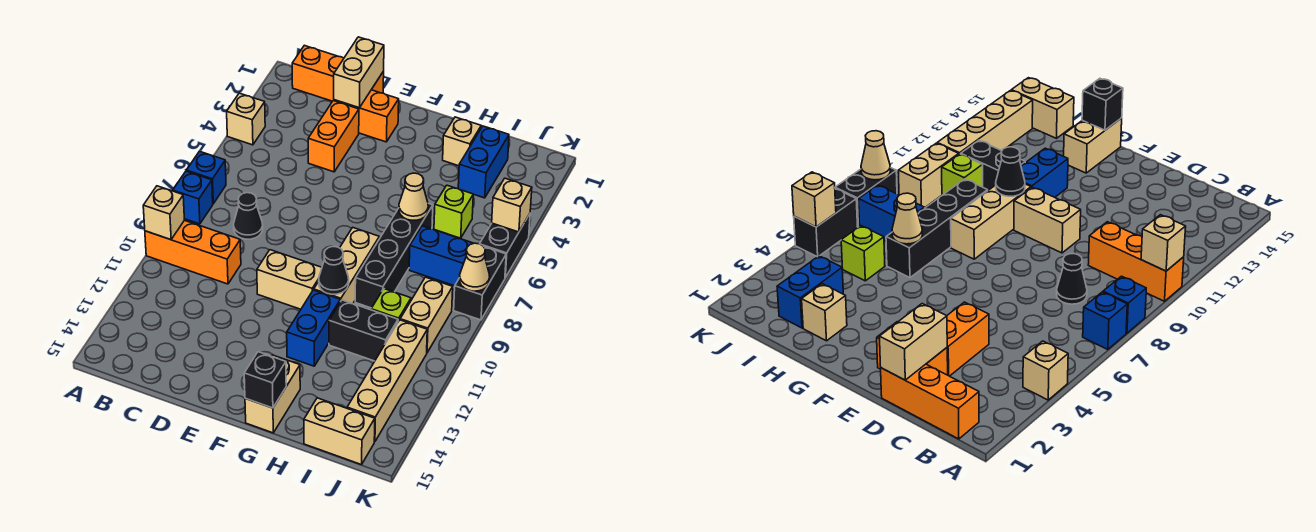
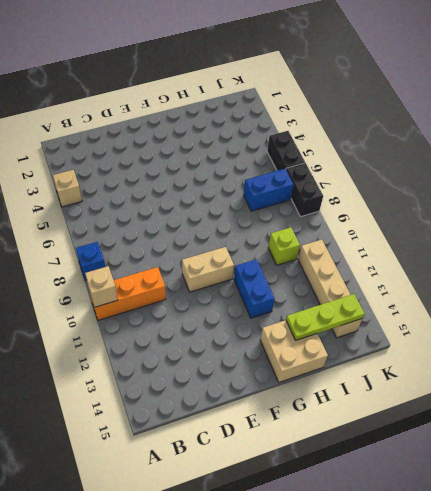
tan brick G14:H15 level 1 -> tan brick G14:G15 level 1
lime plate H14:J14 level 2 -> none
none -> blue brick A7 level 1
none -> orange brick B1:D1 level 1
none -> black cone C8 level 1
none -> orange brick D2:E2 level 1

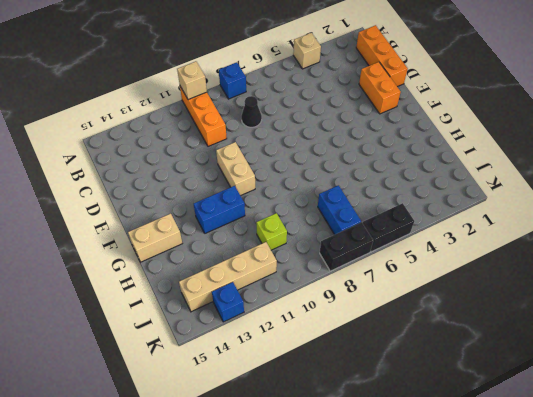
blue brick K13 level 1 -> blue brick A7 level 1
none -> orange brick D3:D4 level 1
none -> tan brick G8:G10 level 1
none -> tan brick H2 level 1
none -> black brick H6:H9 level 1

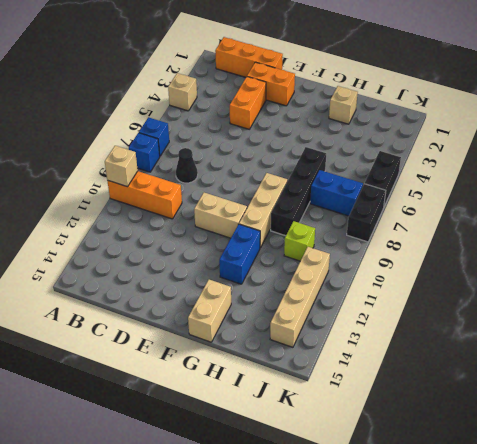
none -> black brick H11:I11 level 1
none -> blue brick I2:I3 level 1
none -> lime brick I5 level 1
none -> tan brick I15:J15 level 1

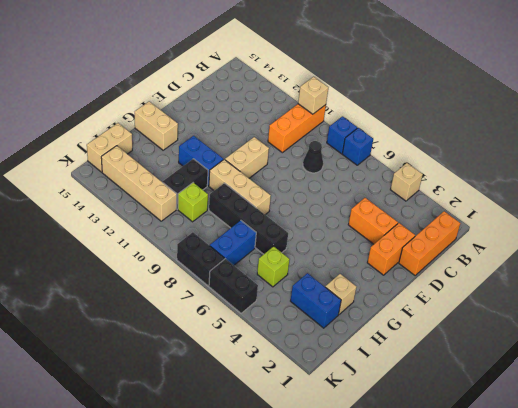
none -> tan brick J9:J10 level 1
none -> tan brick D1:D2 level 2
none -> black cone G10 level 2
none -> black brick G15 level 2

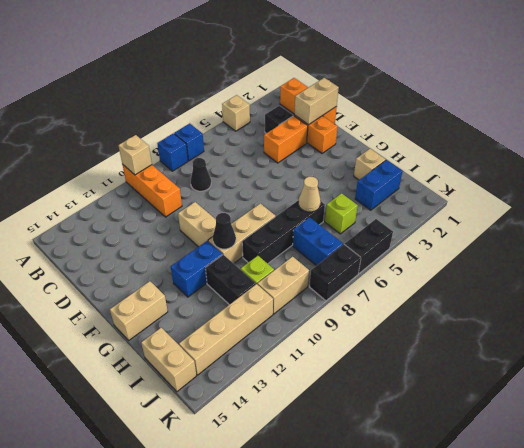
black brick C3 level 1 -> black brick G15 level 2
none -> tan brick K5 level 2
none -> tan cone K8 level 2

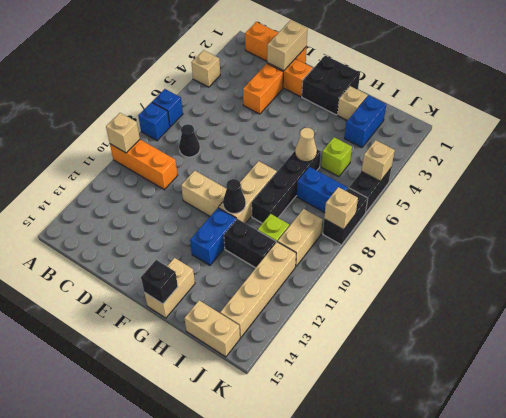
black brick F1:G2 level 1 -> none
tan brick K8 level 2 -> tan cone K8 level 2

